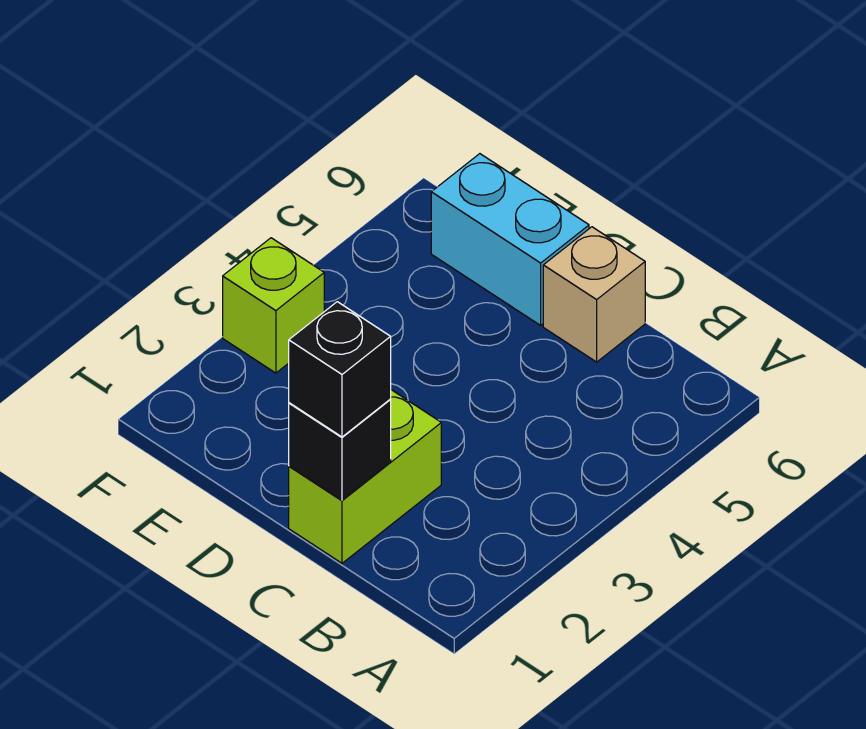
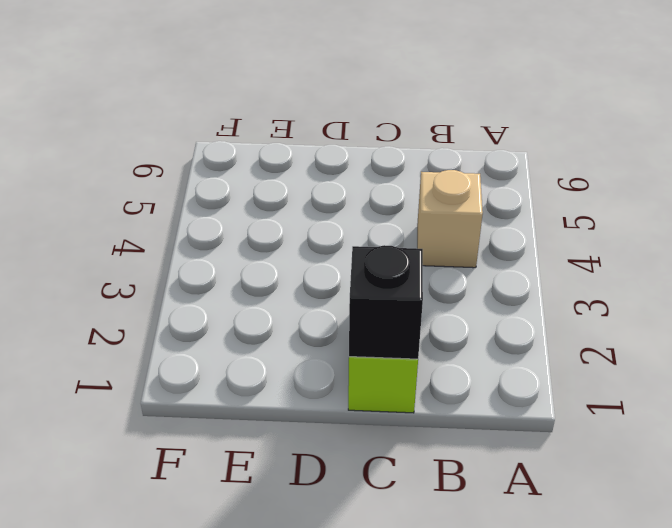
tan brick B4 level 1 -> tan brick C6 level 1
none -> cyan brick D6:E6 level 1
none -> lime brick F3 level 1

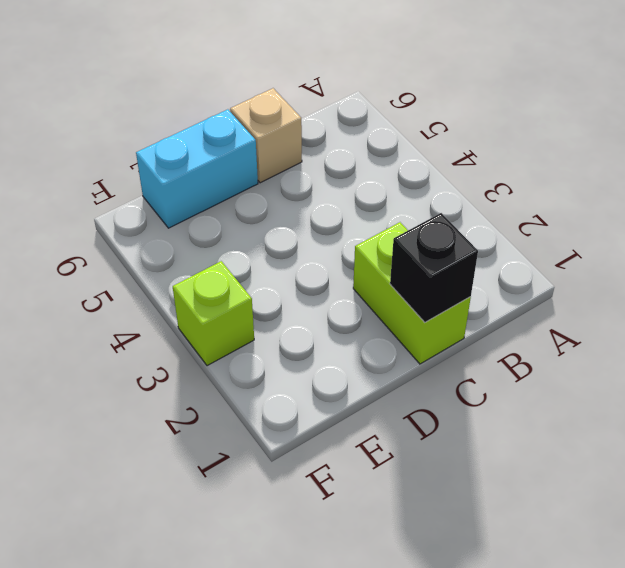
none -> black brick C1 level 3

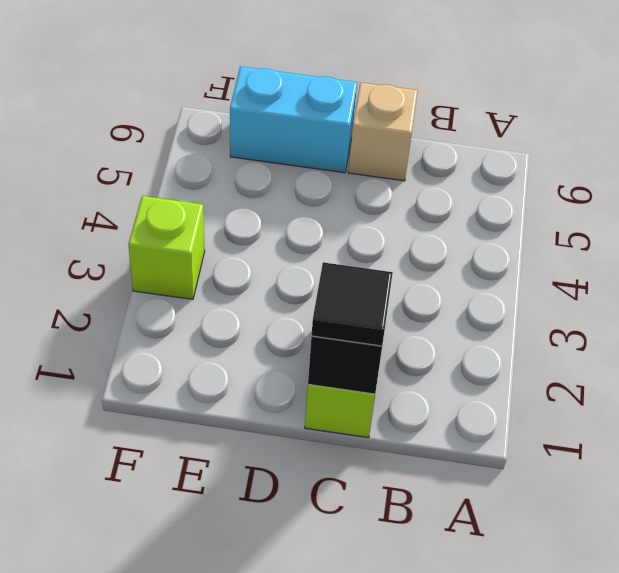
black tile C1 level 3 -> black brick C1 level 3

